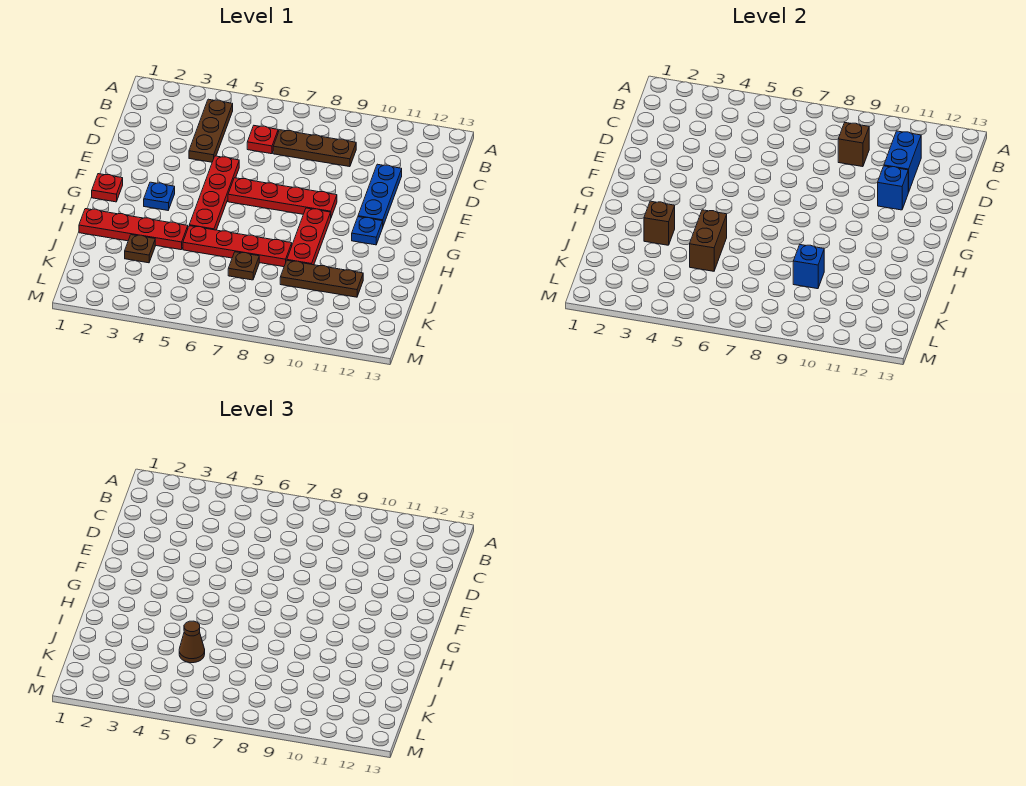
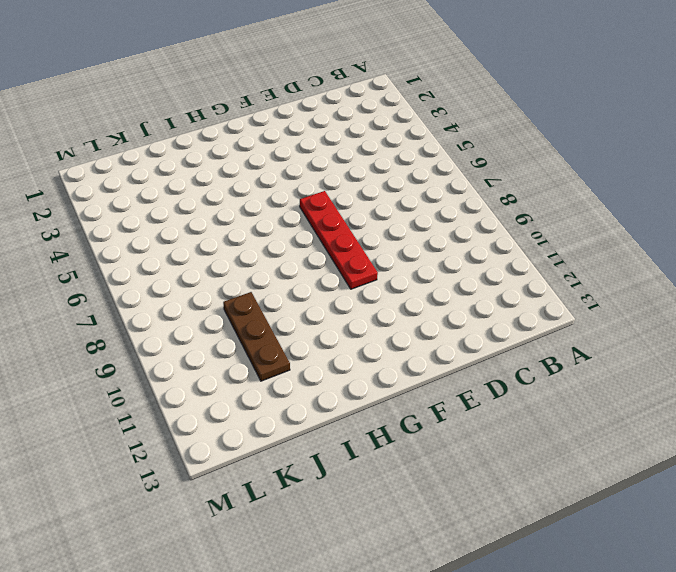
none -> brown plate B4:D4 level 1
none -> red plate C6 level 1
none -> brown plate C7:C9 level 1

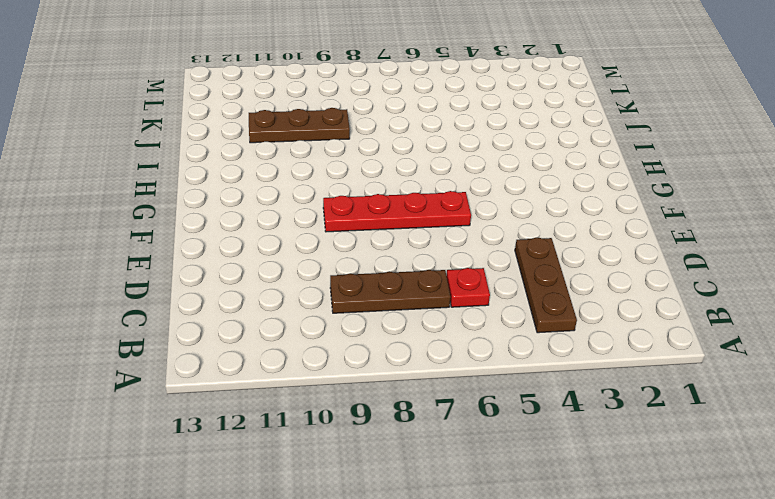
none -> blue plate D11:F11 level 1
none -> red plate E5:H5 level 1
none -> red plate G1 level 1

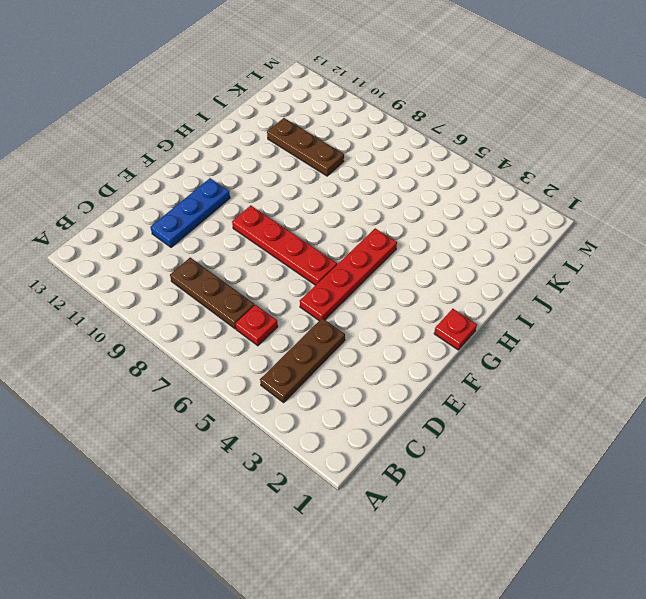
none -> blue plate G3 level 1
none -> red plate G9:I9 level 1
none -> blue plate G11 level 1

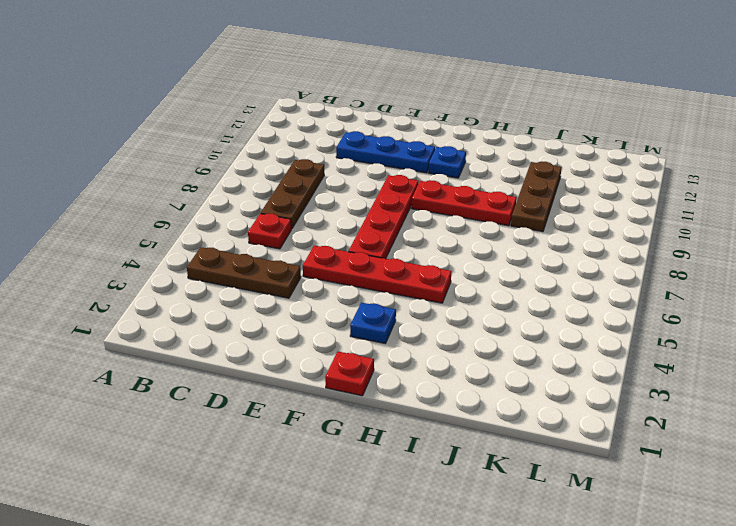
none -> red plate I1:I4 level 1
none -> red plate I5:I8 level 1
none -> brown plate J3 level 1

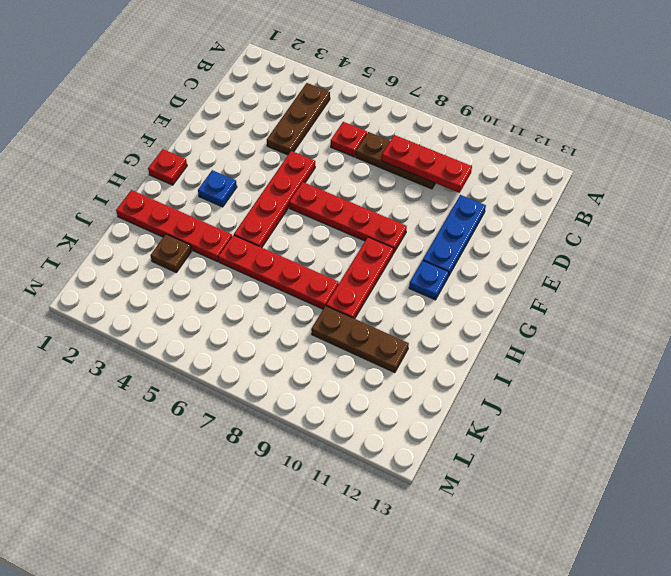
red plate C8:C10 level 2 -> brown brick C9 level 2
none -> brown plate J7 level 1
none -> blue brick C11:D11 level 2
none -> blue brick E11 level 2

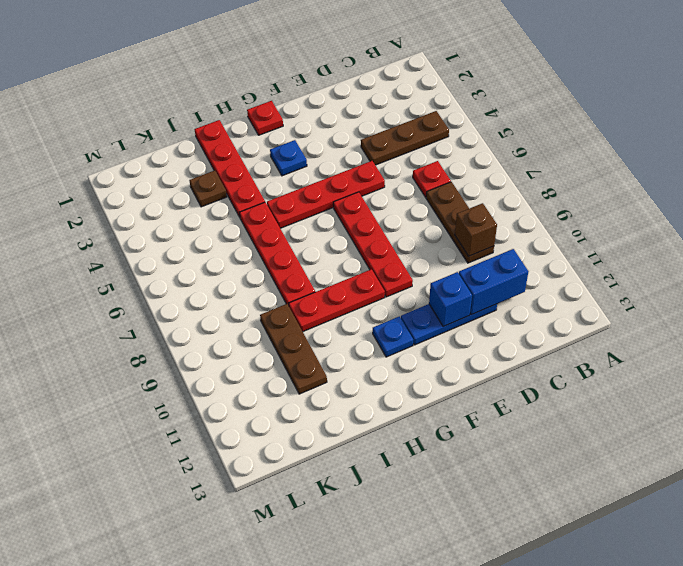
none -> brown plate J7 level 1
none -> brown brick I3 level 2
none -> brown brick I5:J5 level 2

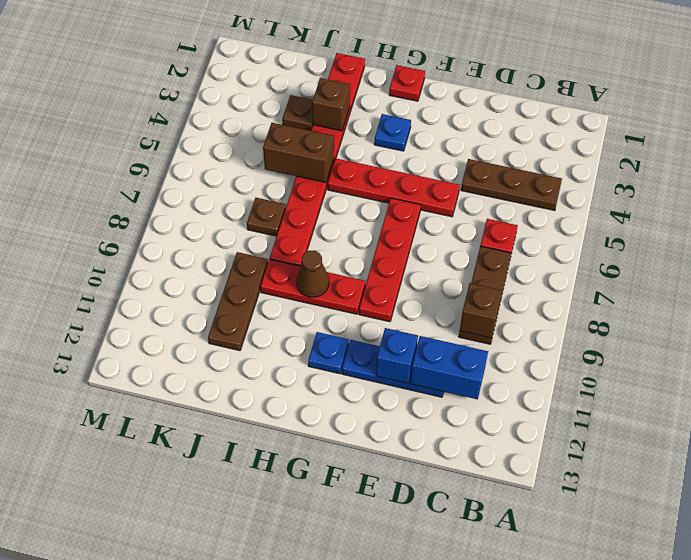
brown cone H9 level 2 -> brown cone J5 level 3
none -> blue brick J9 level 2

